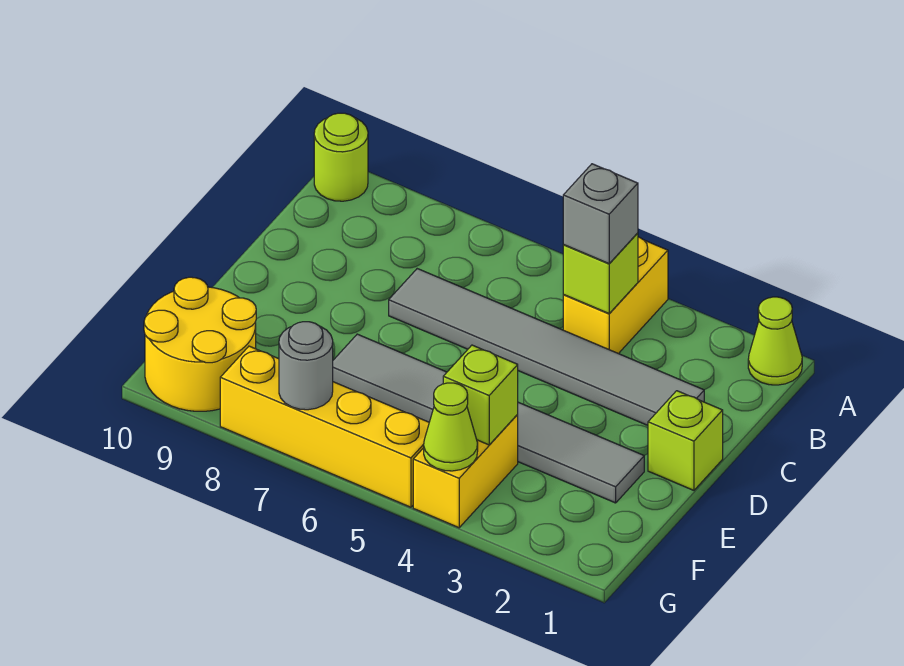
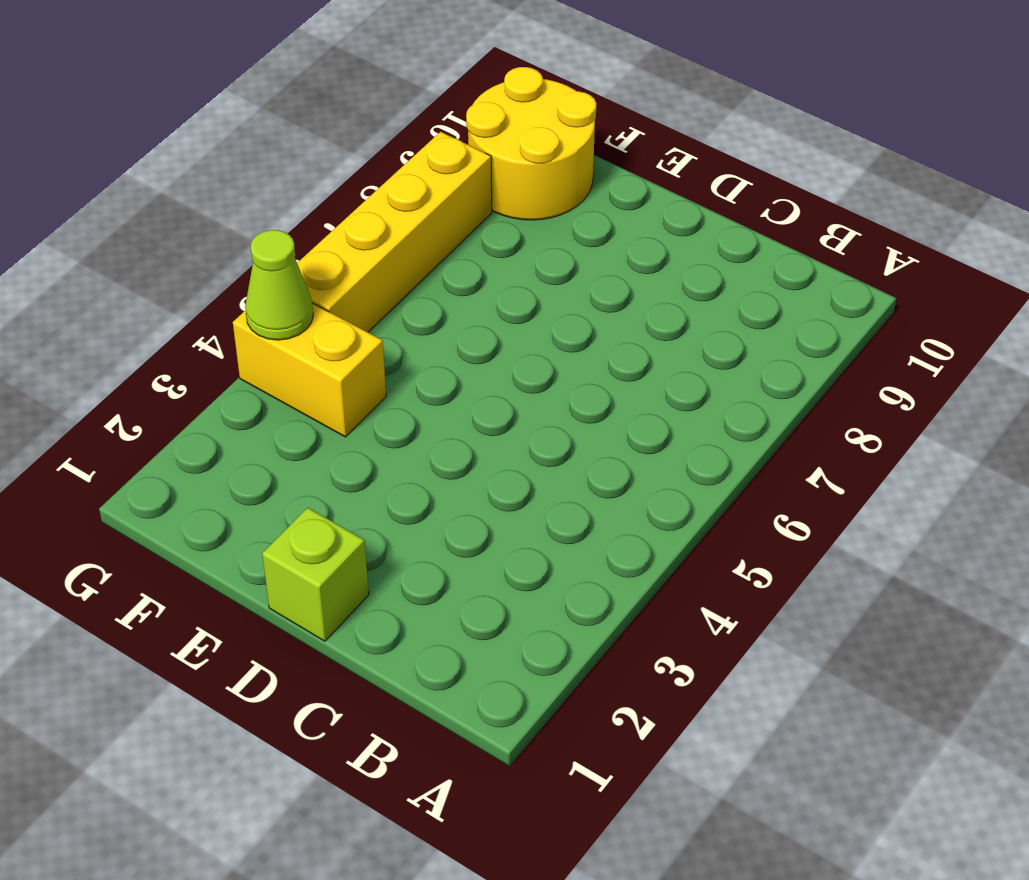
none -> lime cone A1 level 1
none -> yellow brick A4:B4 level 1
none -> lime round brick A10 level 1

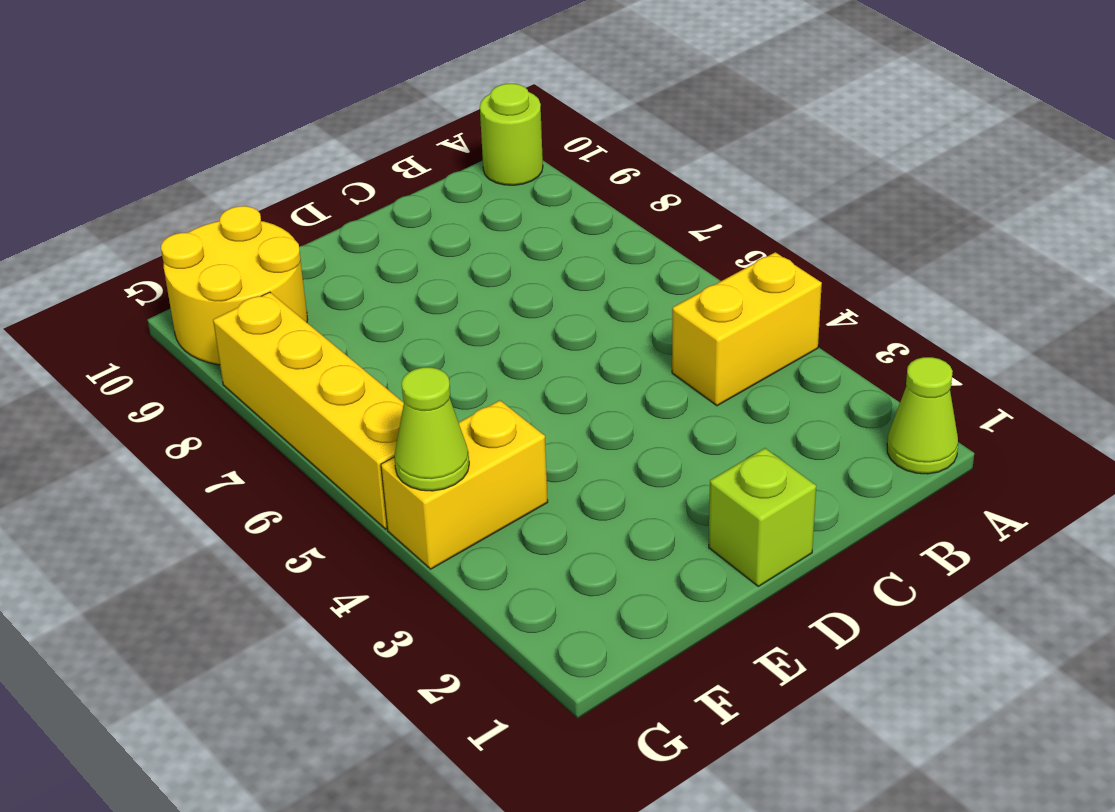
none -> grey tile C2:C7 level 1
none -> grey tile E2:E7 level 1
none -> lime brick B4 level 2

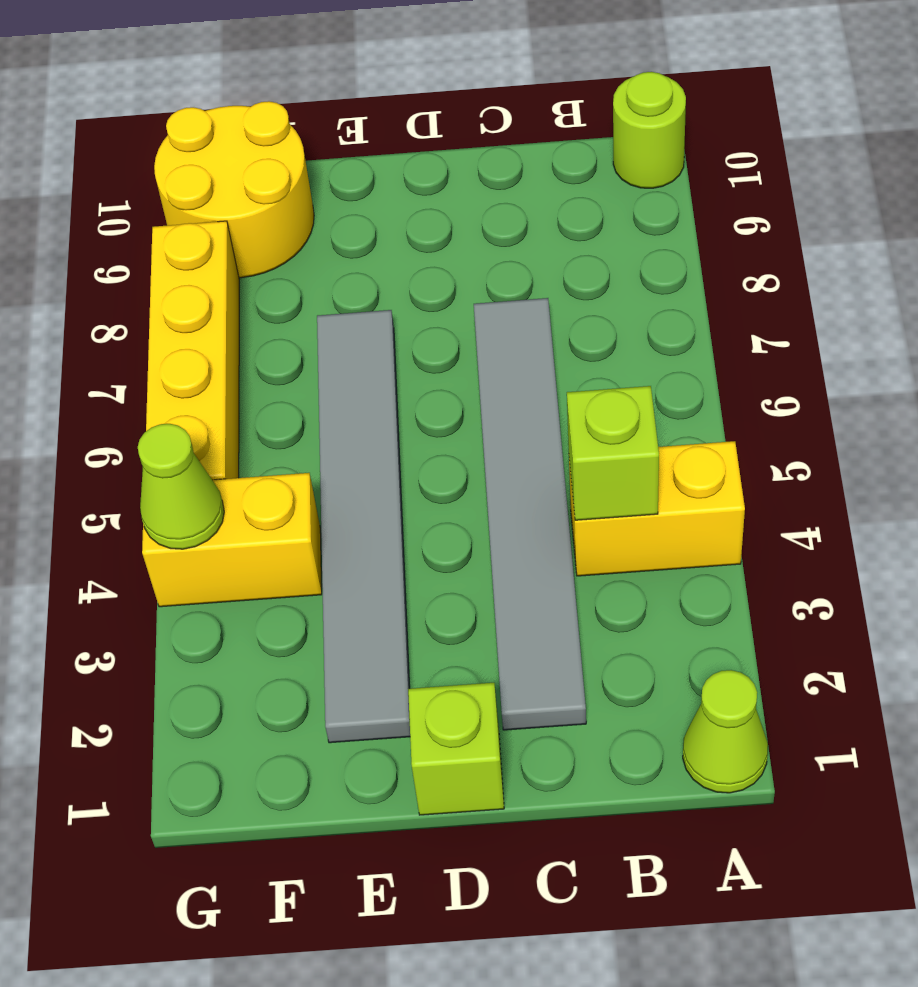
none -> lime brick F4 level 2
none -> grey round brick G7 level 2
none -> grey brick B4 level 3

